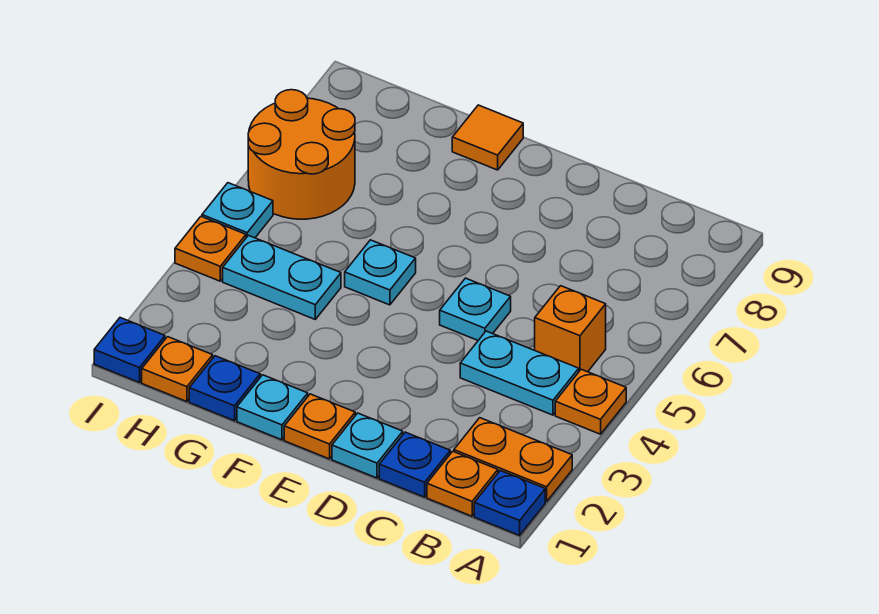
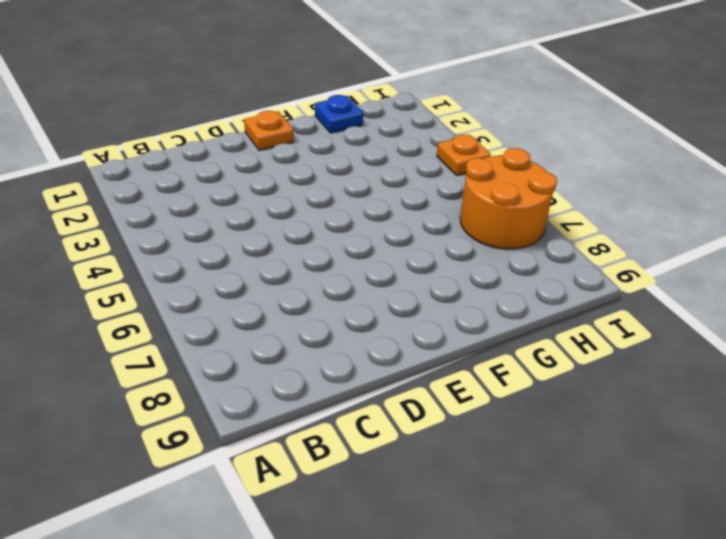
none -> blue plate A1 level 1
none -> orange plate A2:B2 level 1
none -> orange plate A4 level 1

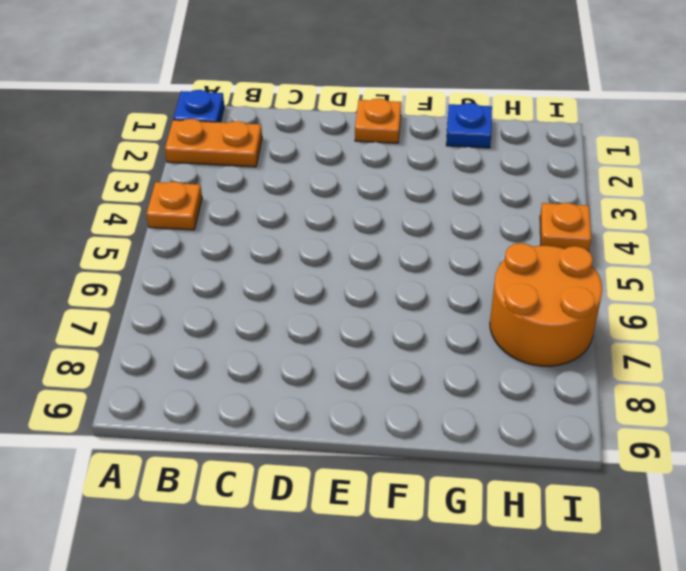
none -> orange plate B1 level 1
none -> cyan plate B4:C4 level 1
none -> orange brick B5 level 1

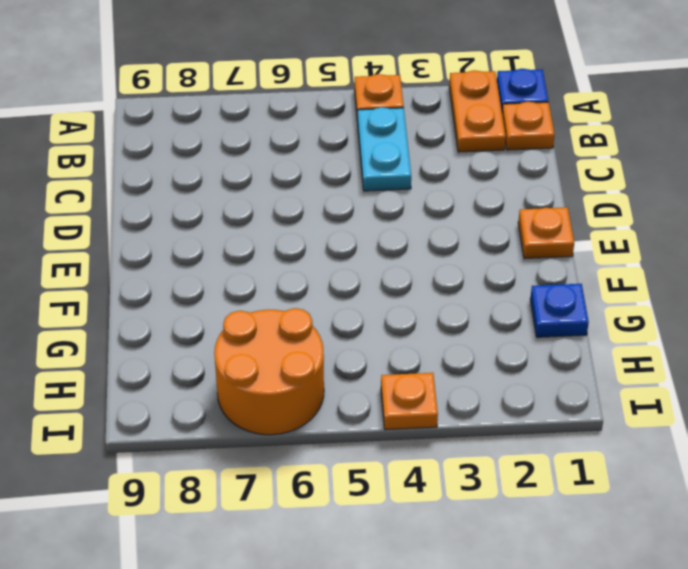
none -> orange brick B5 level 1
none -> blue plate C1 level 1
none -> cyan plate D1 level 1

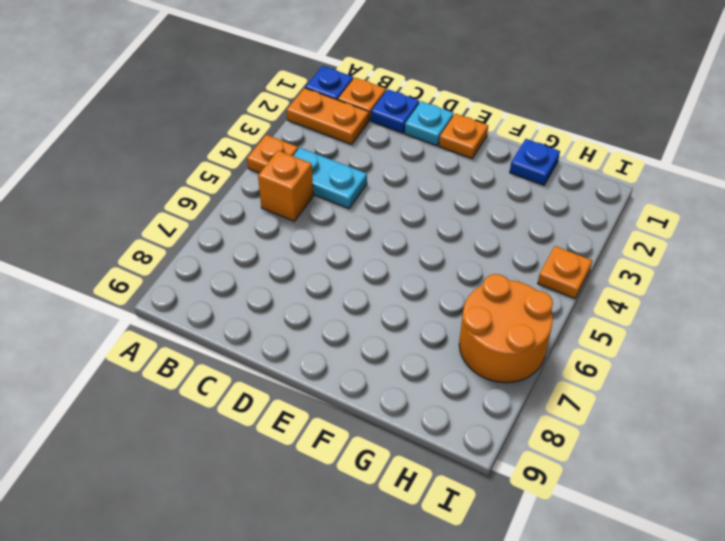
none -> cyan plate D5 level 1
none -> cyan plate F1 level 1
none -> cyan plate F5 level 1

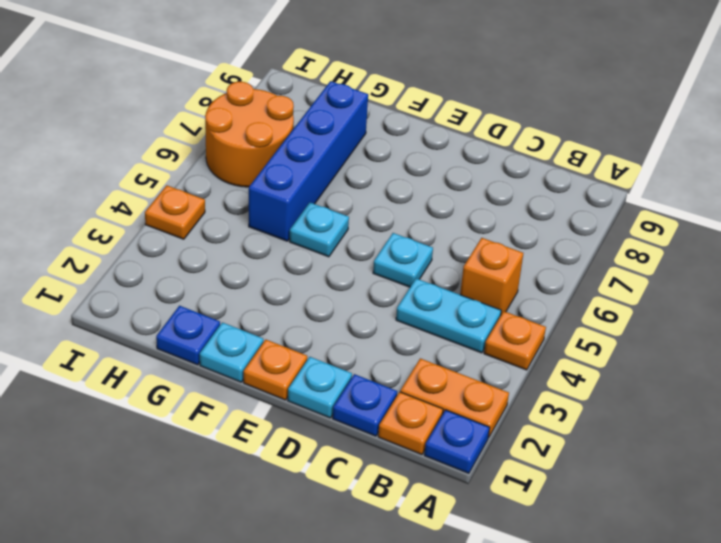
blue brick G5:G8 level 1 -> none
none -> orange tile F9 level 1
none -> cyan plate G4:H4 level 1
none -> orange plate H1 level 1

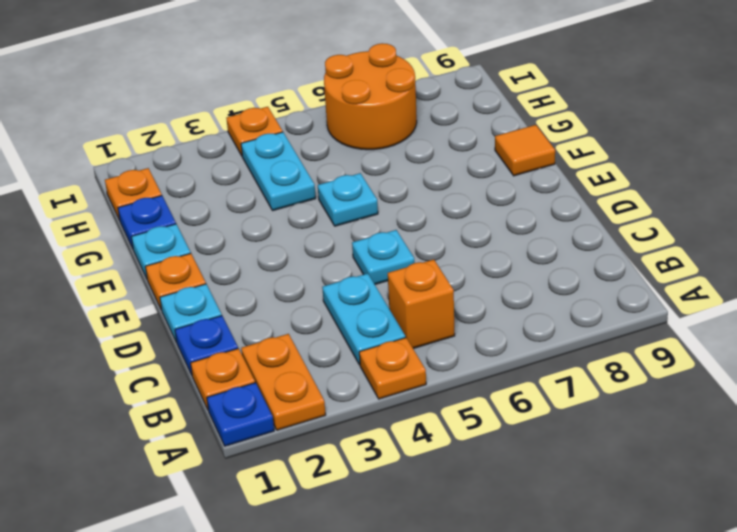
none -> blue plate I1 level 1
none -> cyan plate I5 level 1

